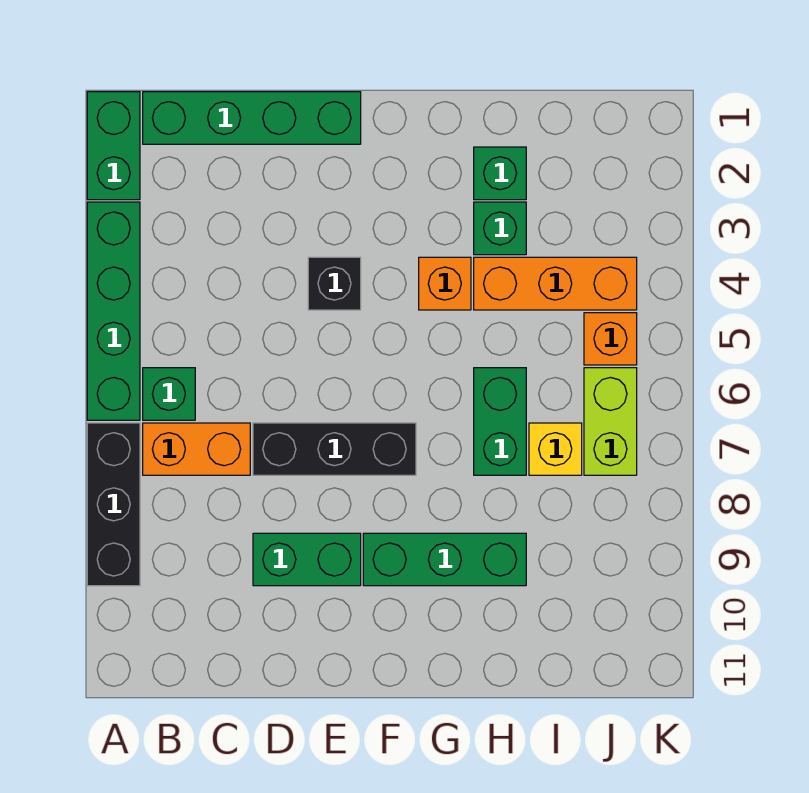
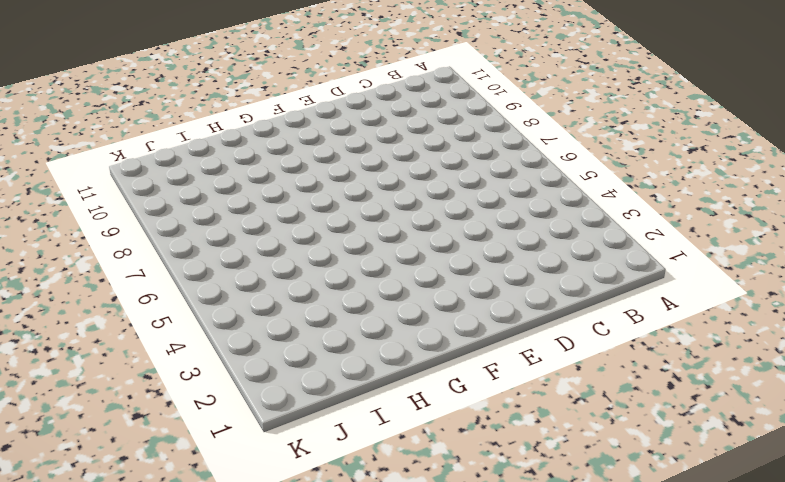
none -> green brick A1:A2 level 1
none -> green brick A3:A6 level 1
none -> black brick A7:A9 level 1

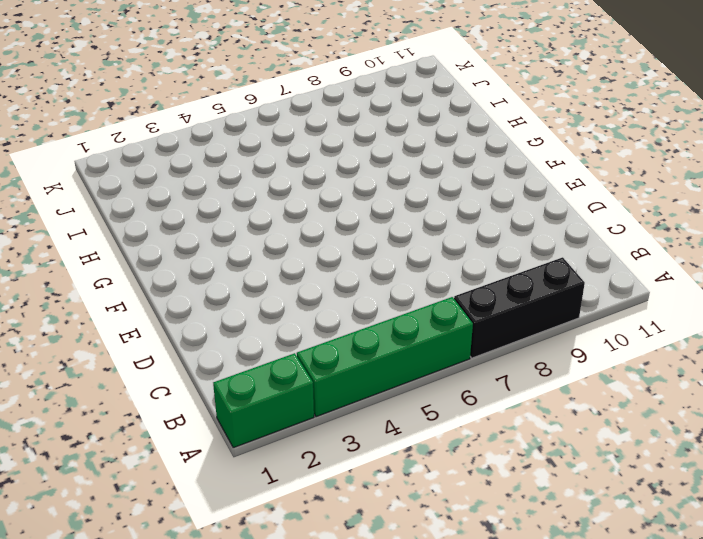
none -> green brick B1:E1 level 1
none -> green brick B6 level 1
none -> orange brick B7:C7 level 1

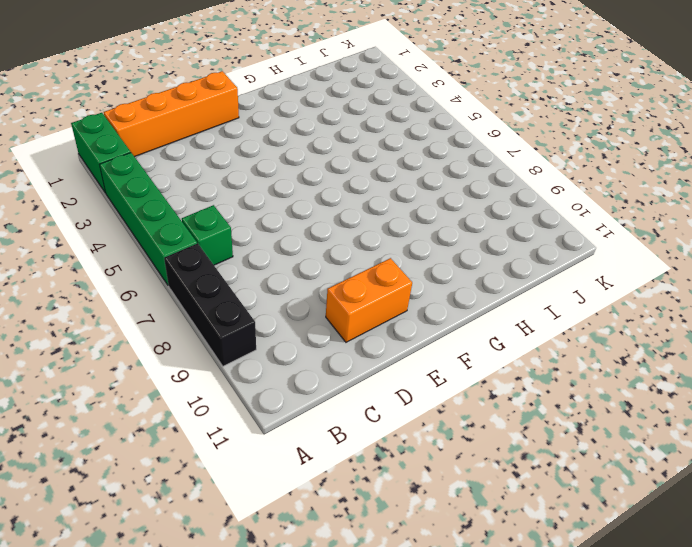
orange brick B1:E1 level 1 -> green brick B1:E1 level 1
orange brick D10:E10 level 1 -> orange brick B7:C7 level 1
none -> black brick D7:F7 level 1
none -> green brick D9:E9 level 1
none -> black brick E4 level 1

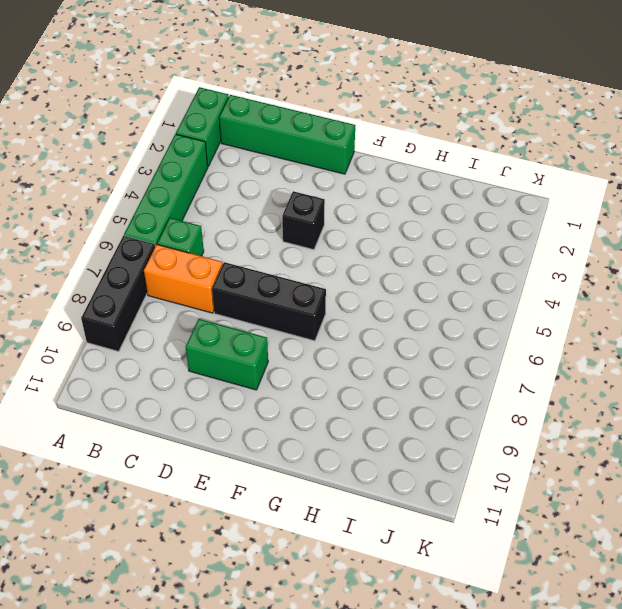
none -> green brick F9:H9 level 1
none -> orange brick G4 level 1
none -> green brick H2 level 1

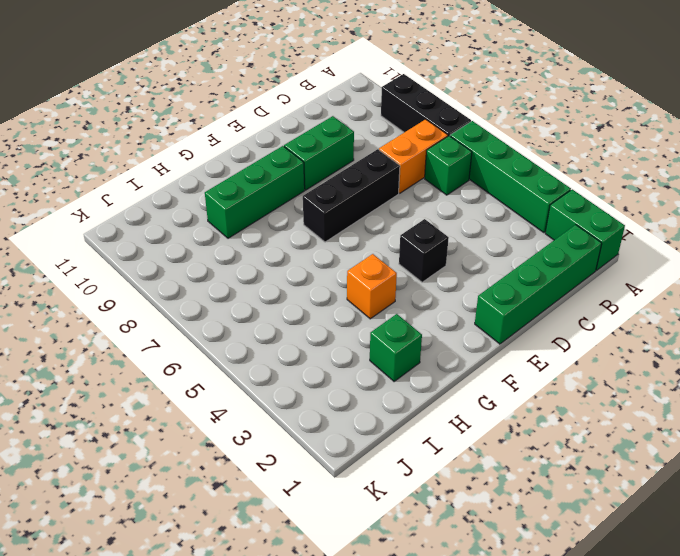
none -> green brick H3 level 1
none -> orange brick H4:J4 level 1
none -> green brick H6:H7 level 1

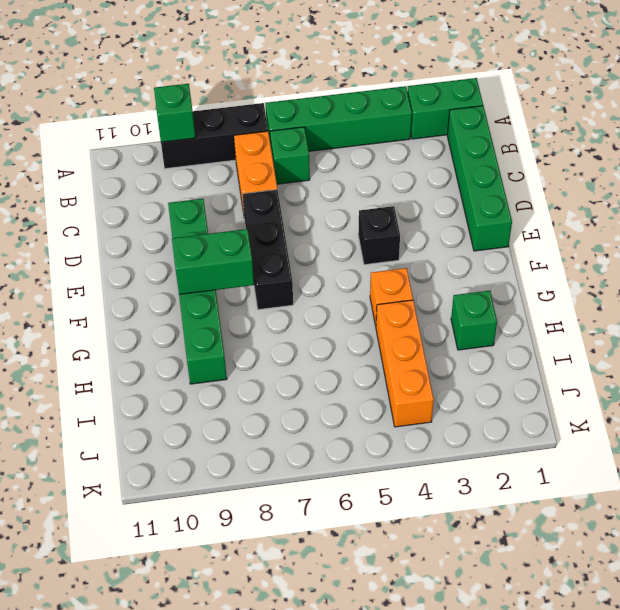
green brick A9 level 2 -> green brick H3 level 1
green brick F8:F9 level 2 -> green brick H6:H7 level 1
none -> yellow brick I7 level 1
none -> orange brick J5 level 1
none -> lime brick J6:J7 level 1

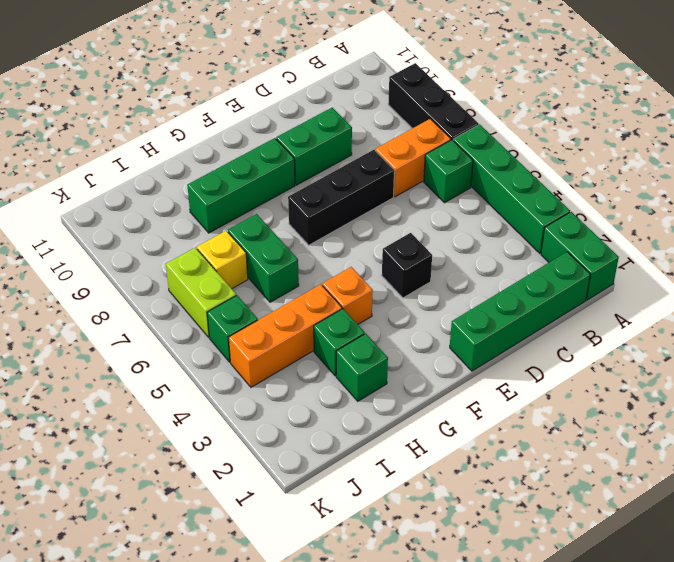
green brick J5 level 1 -> orange brick J5 level 1

